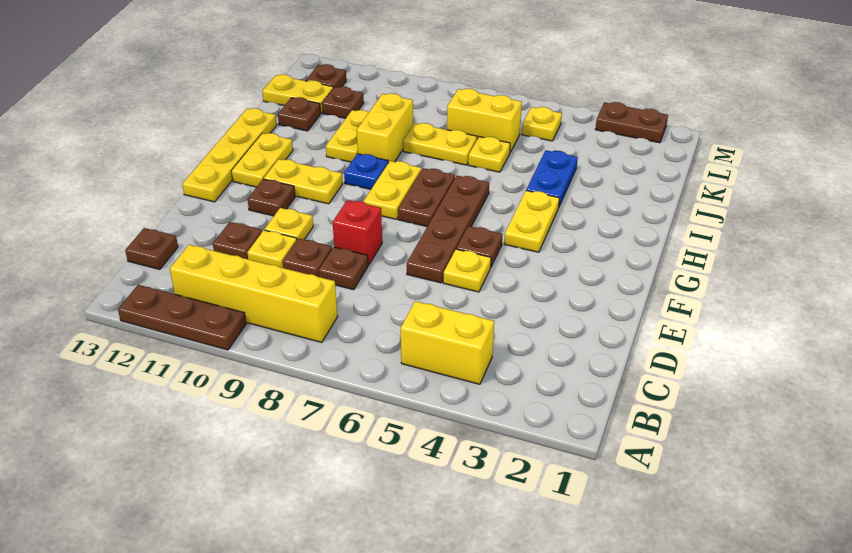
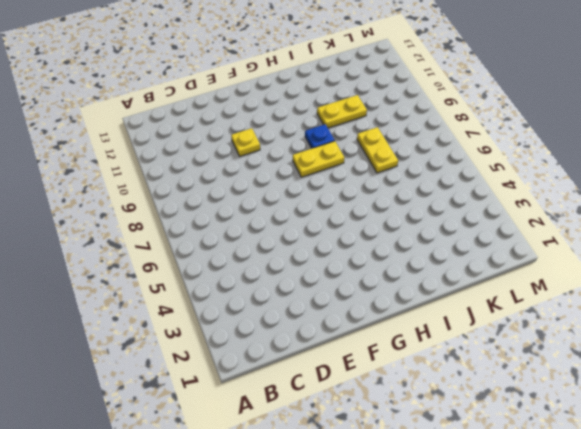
none -> brown plate A10:A12 level 1
none -> yellow brick B4:B5 level 1
none -> yellow brick B8:B11 level 1
none -> brown plate C13 level 1

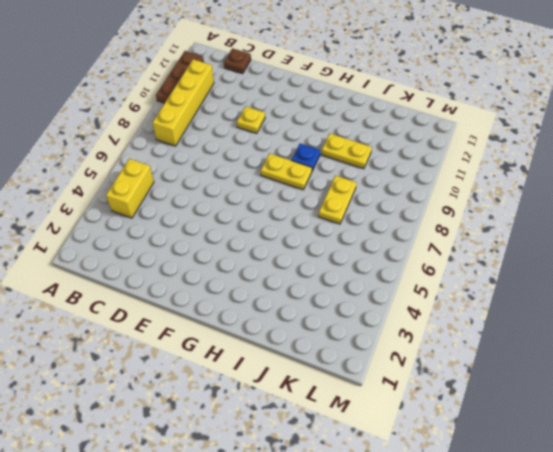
none -> brown plate D8 level 1
none -> brown plate D9 level 1
none -> yellow plate D10 level 1
none -> brown plate D11 level 1

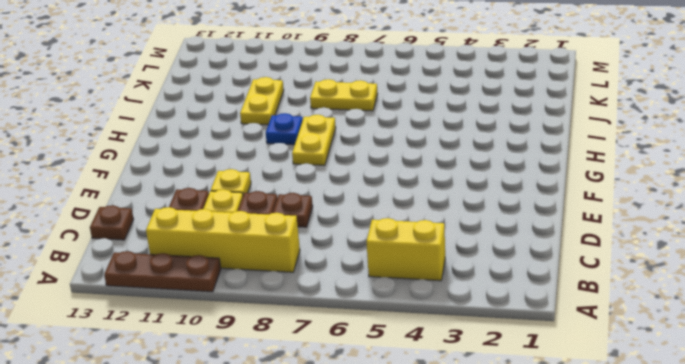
none -> yellow plate E5 level 1
none -> brown plate E6:H6 level 1
none -> red brick E8 level 1
none -> brown plate F5 level 1

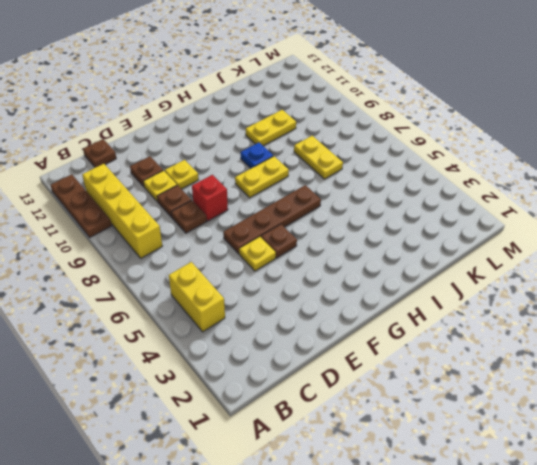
none -> brown plate F11 level 1
none -> yellow plate F13:I13 level 1
none -> yellow plate G4:H4 level 1
none -> brown plate G7:H7 level 1

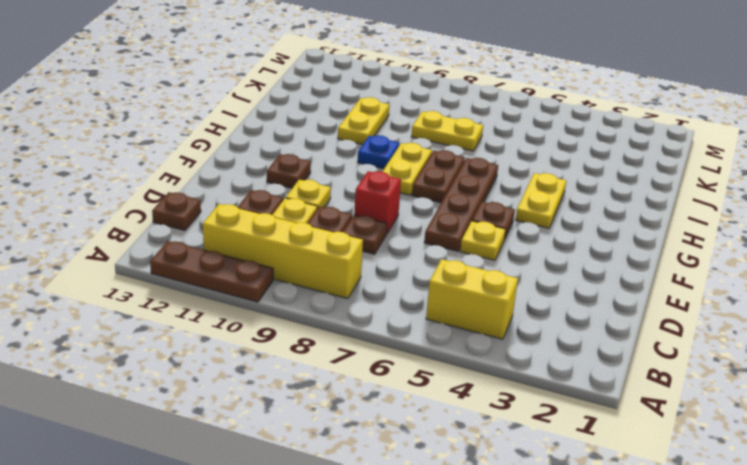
none -> yellow plate F13:I13 level 1
none -> yellow plate G10:G11 level 1
none -> yellow plate G12:H12 level 1
none -> blue plate I4:J4 level 1

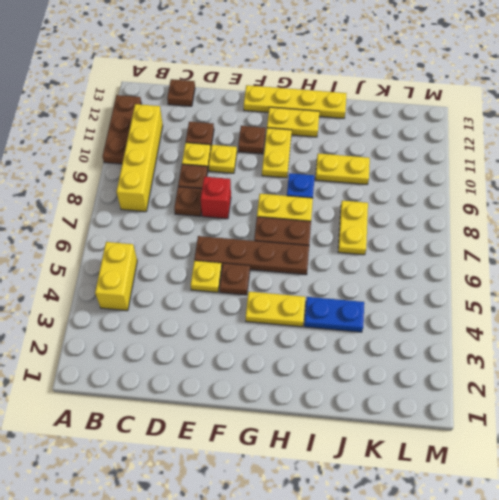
none -> yellow brick I9:J9 level 1
none -> yellow plate J6 level 1
none -> brown plate J12 level 1
none -> yellow brick K6:K7 level 1

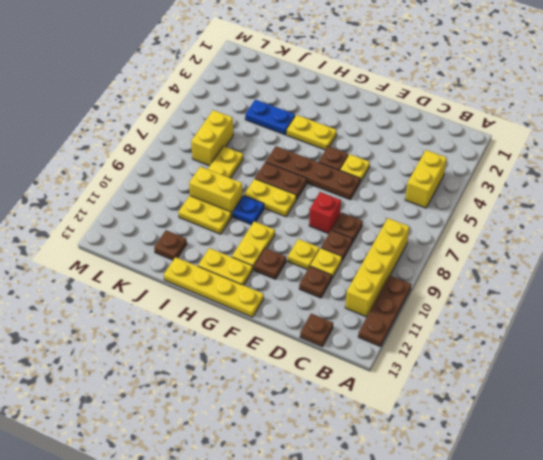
none -> yellow plate J6 level 1
none -> brown plate K11 level 1
none -> yellow plate K12:K13 level 1
none -> yellow plate L5 level 1

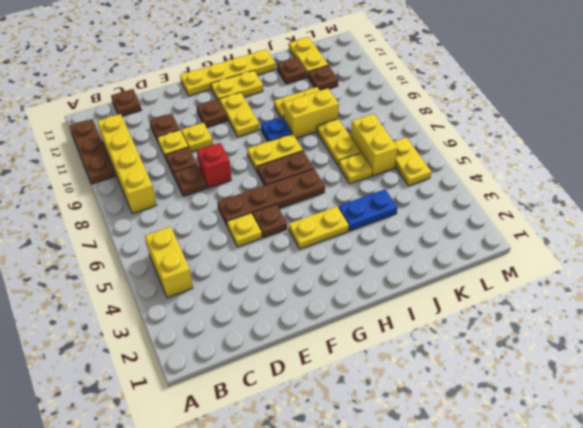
yellow plate L5:L6 level 1 -> yellow plate L5 level 1
none -> brown plate L12 level 1
none -> brown plate M2:M3 level 1

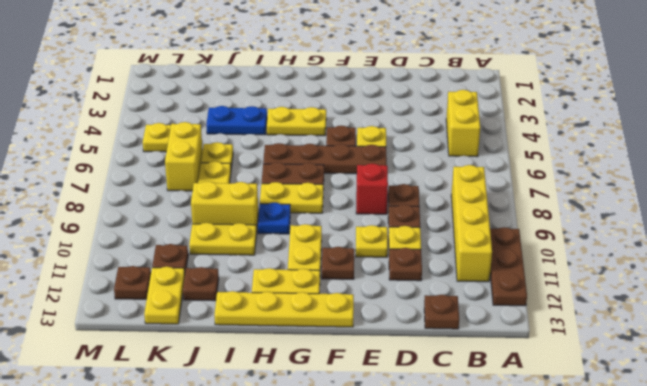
none -> brown plate M2:M3 level 1

